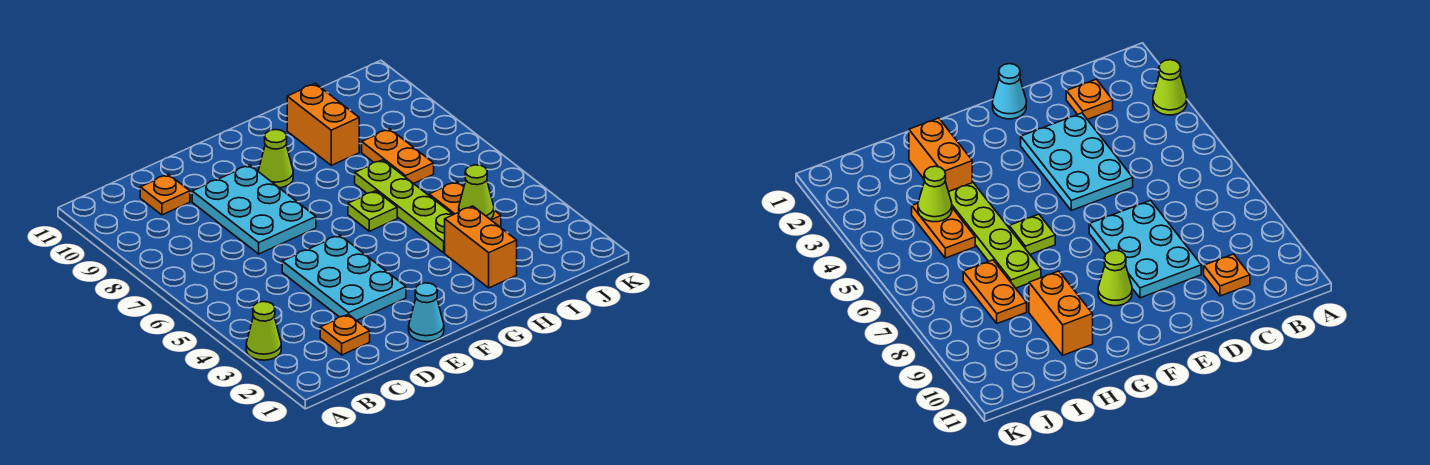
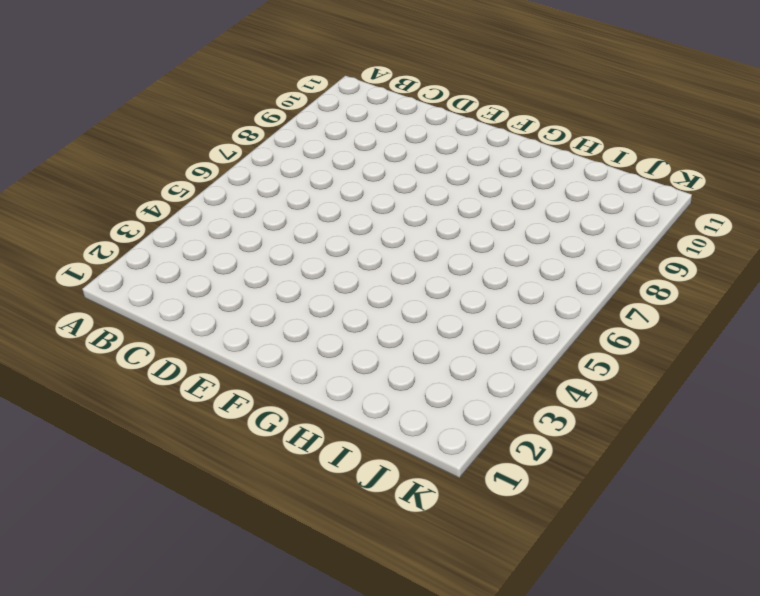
none -> lime cone A3 level 1
none -> orange plate C2 level 1
none -> orange plate C10 level 1

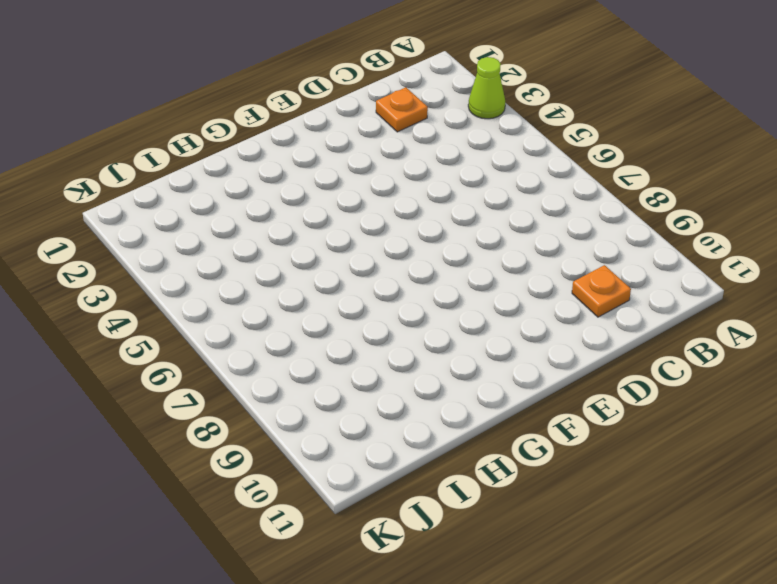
none -> cyan plate D3:E5 level 1
none -> cyan plate D7:E9 level 1
none -> cyan cone E1 level 1

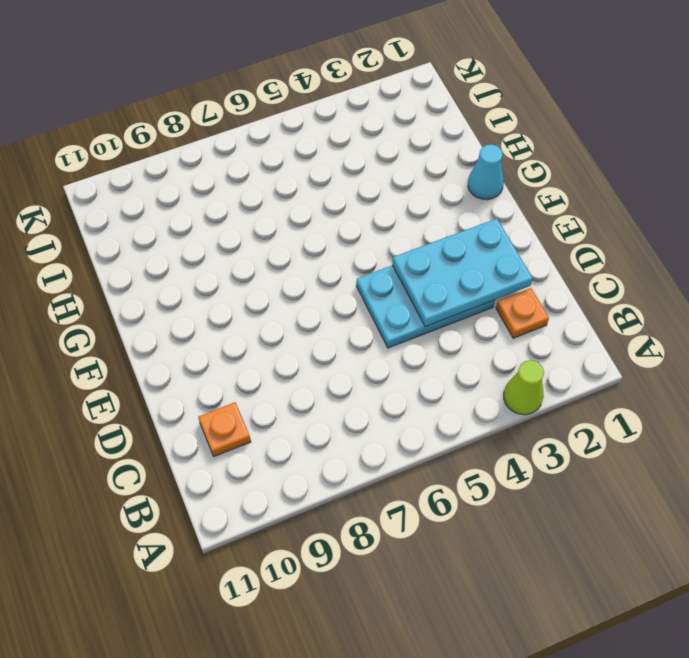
cyan plate D2:E4 level 2 -> cyan plate D7:E9 level 1
cyan cone G1 level 1 -> cyan cone E1 level 1
none -> lime cone F9 level 1
none -> lime plate G6 level 1
none -> orange brick H2:H3 level 1

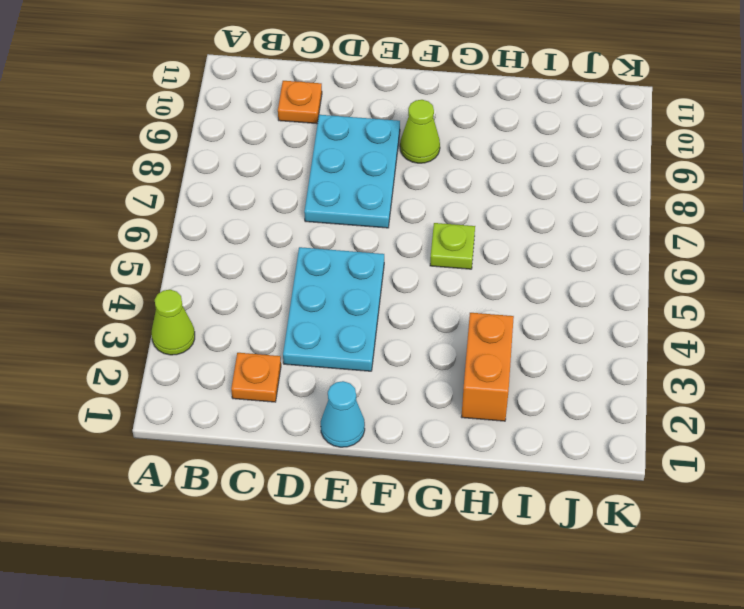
none -> lime plate H4:H7 level 1
none -> orange brick H9:H10 level 1
none -> orange plate I4:I5 level 1

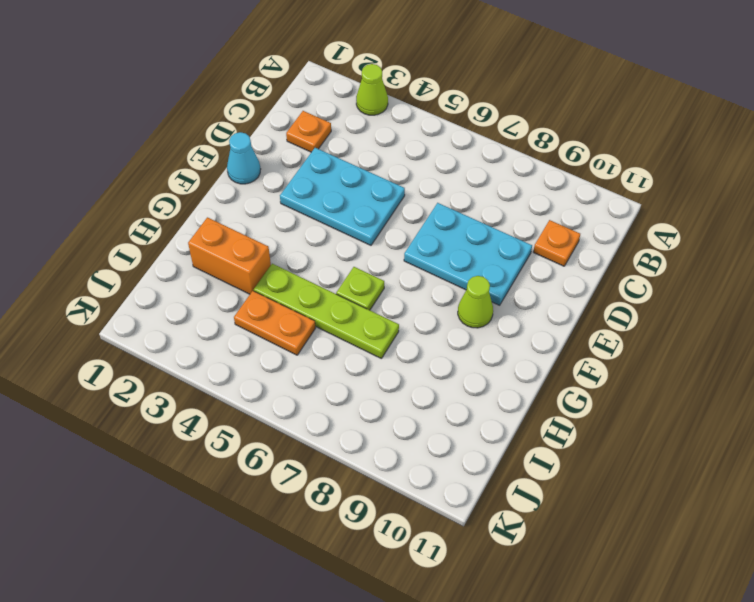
none -> orange brick H9:H10 level 1
none -> orange plate I7:I8 level 1
none -> lime cone I4 level 2

